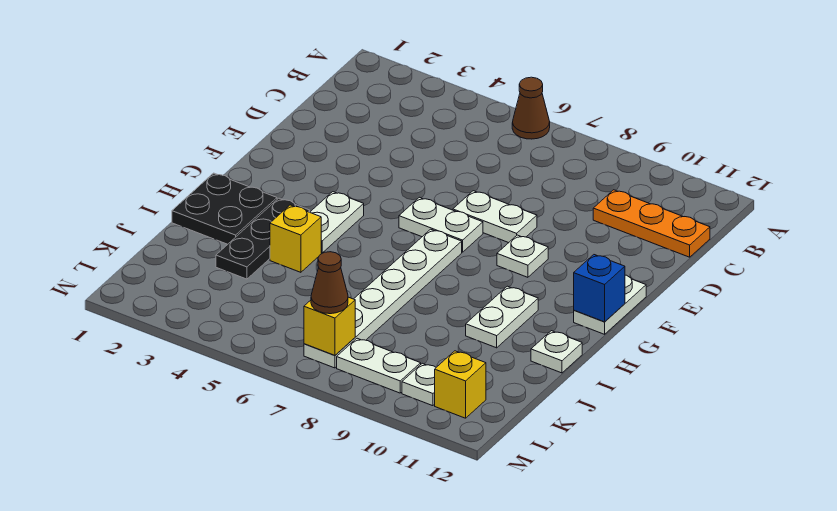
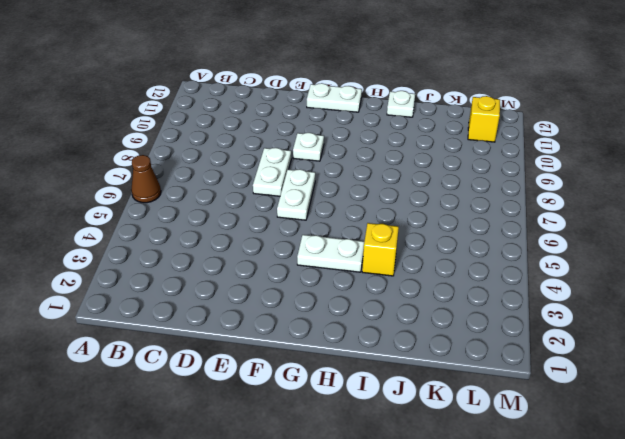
none -> orange plate C10:C12 level 1
none -> white plate G7:L7 level 1
none -> black plate H1:I2 level 1

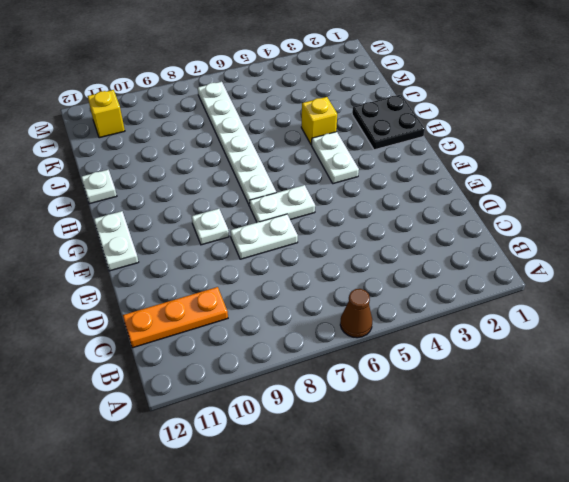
none -> black plate H3:J3 level 1
none -> white plate H10:I10 level 1
none -> white plate L8:L9 level 1

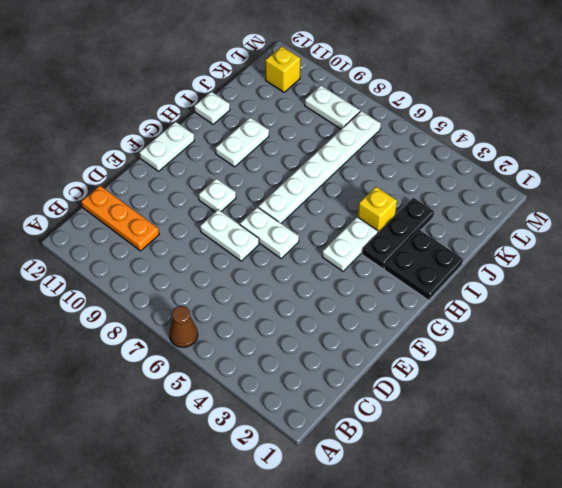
none -> white plate L10 level 1
none -> blue brick G12 level 2
none -> yellow brick L7 level 2

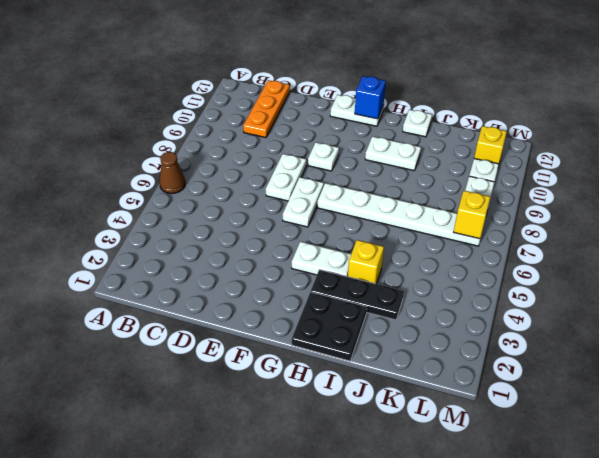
none -> brown cone L7 level 3

